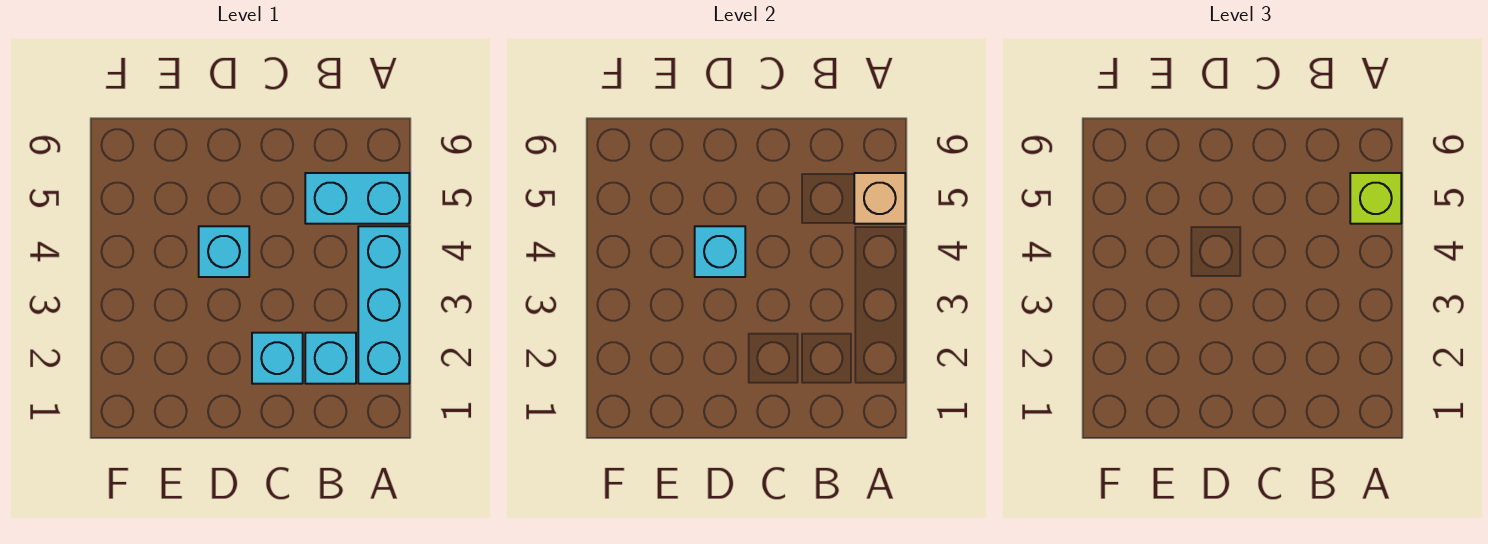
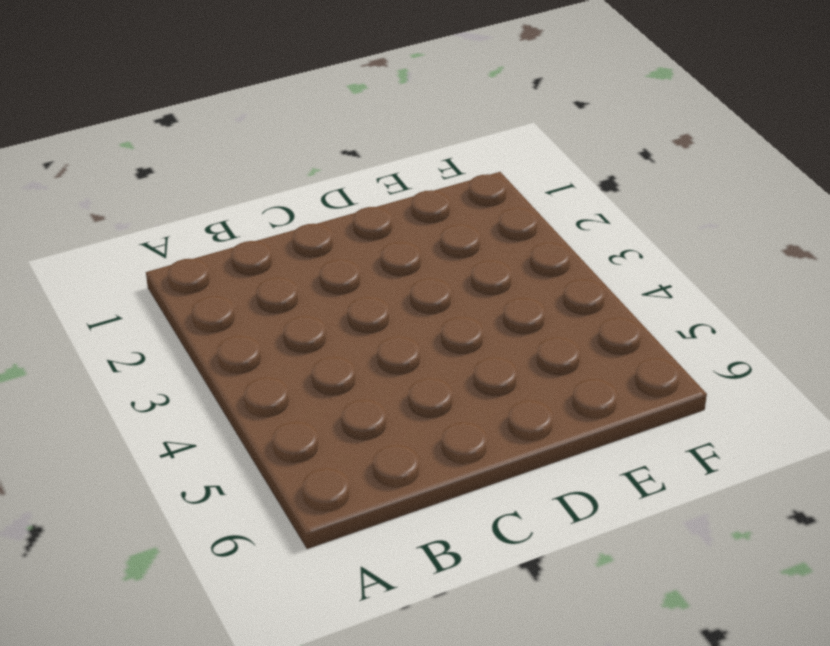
none -> cyan brick A2:A4 level 1
none -> cyan brick A5:B5 level 1

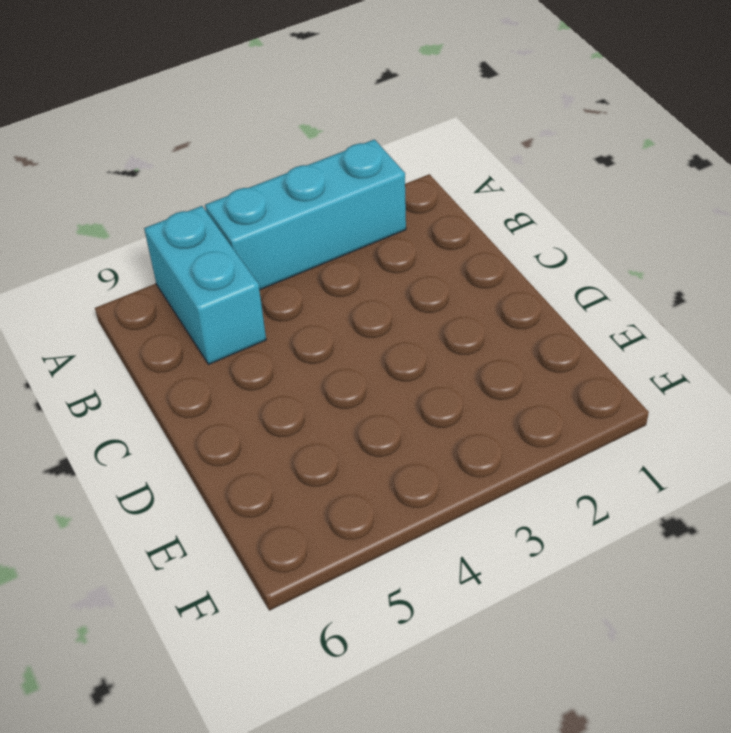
none -> cyan brick B2 level 1
none -> cyan brick C2 level 1

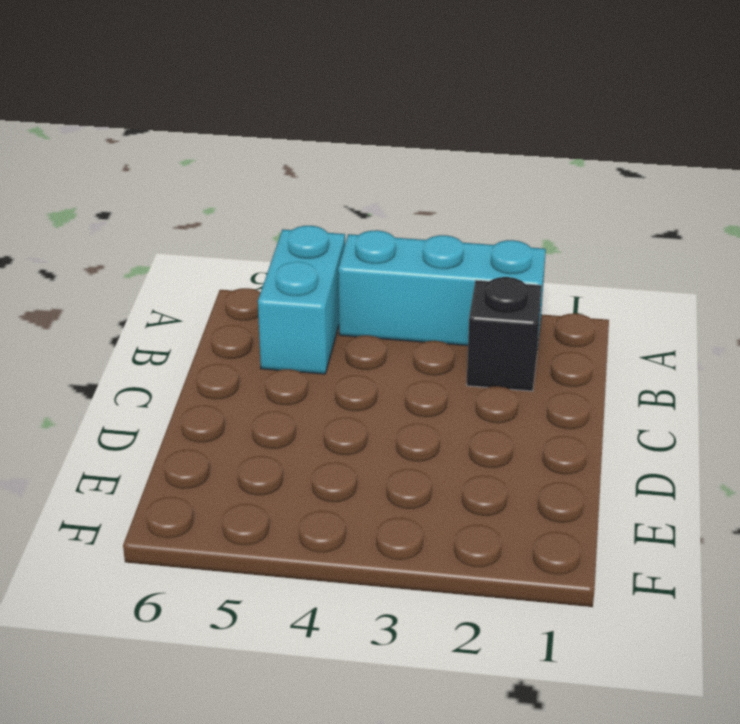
black brick B2 level 1 -> cyan brick B2 level 1
none -> cyan brick C2 level 1
none -> cyan brick D4 level 1

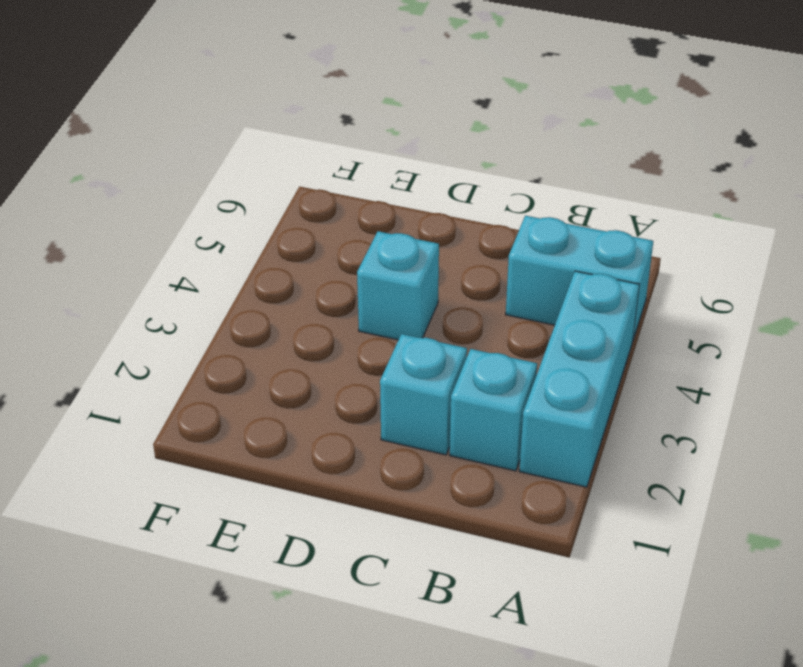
none -> tan brick A5 level 2
none -> cyan brick D4 level 2

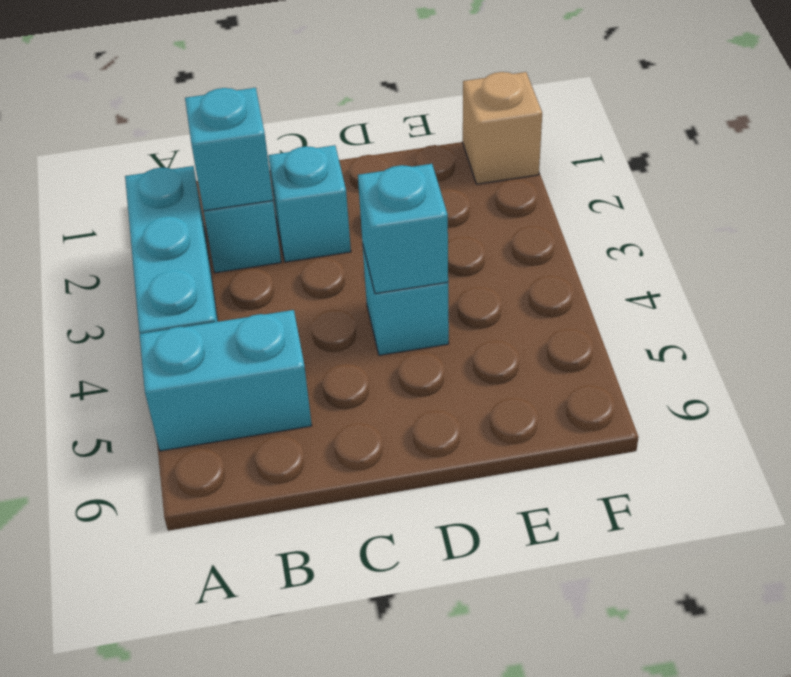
cyan brick B2 level 2 -> none
tan brick F1 level 1 -> tan brick A5 level 2
none -> lime brick A5 level 3

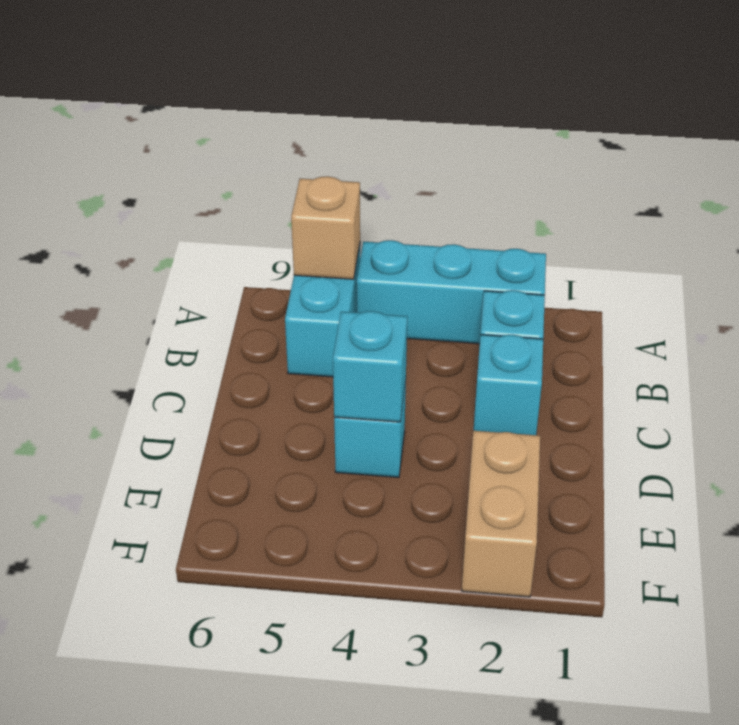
tan brick E2:F2 level 1 -> none
none -> lime brick A5 level 3

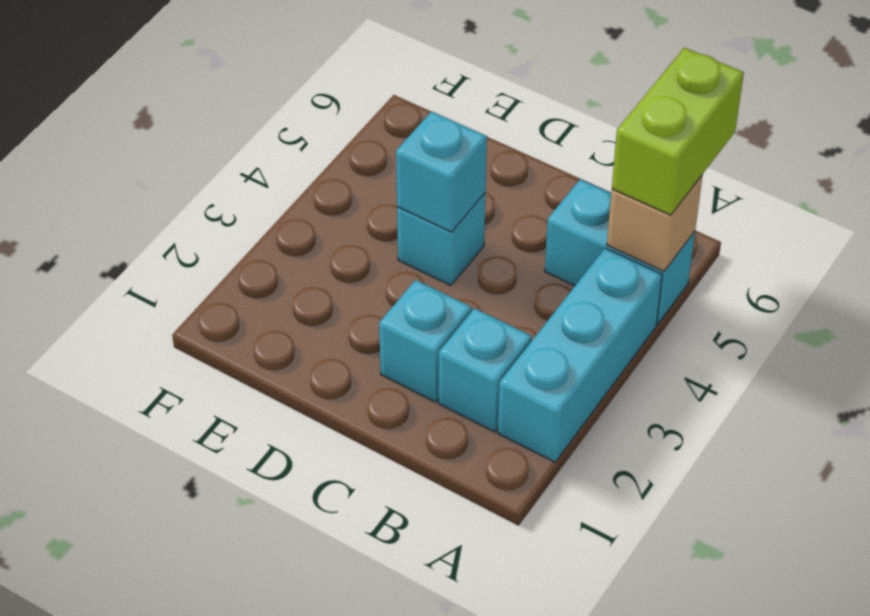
lime brick A5:A6 level 3 -> lime brick A5 level 3

